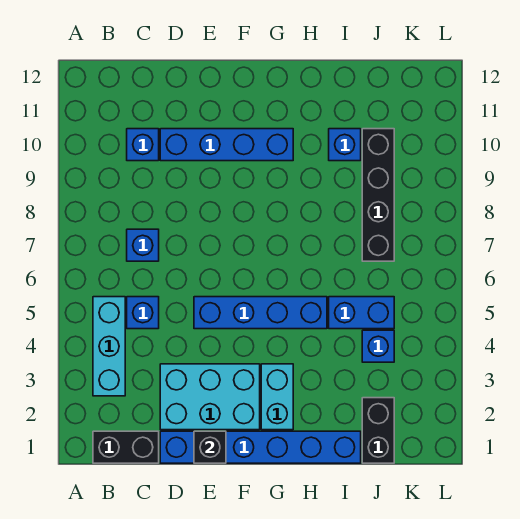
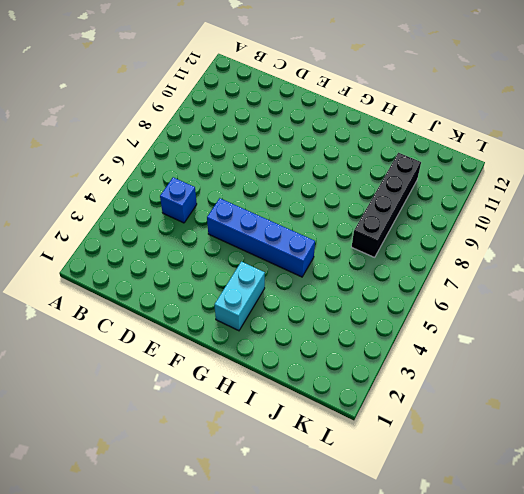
none -> black brick B1:C1 level 1
none -> cyan brick B3:B5 level 1
none -> blue brick C7 level 1

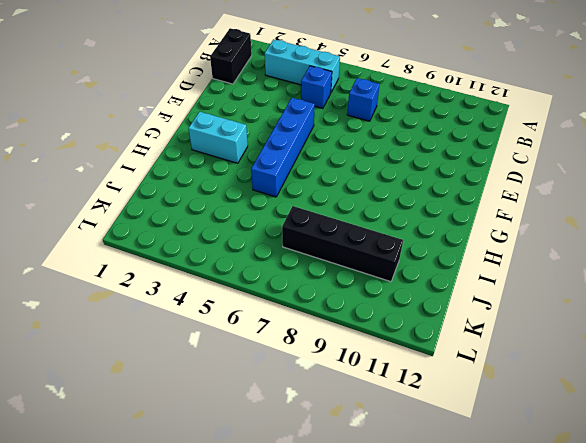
none -> blue brick C10 level 1
none -> blue brick D1:I1 level 1
none -> cyan brick D2:F3 level 1

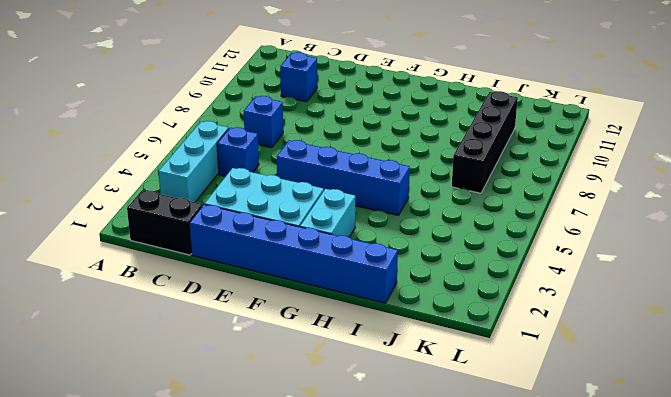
none -> blue brick D10:G10 level 1
none -> blue brick I5:J5 level 1
none -> blue brick I10 level 1

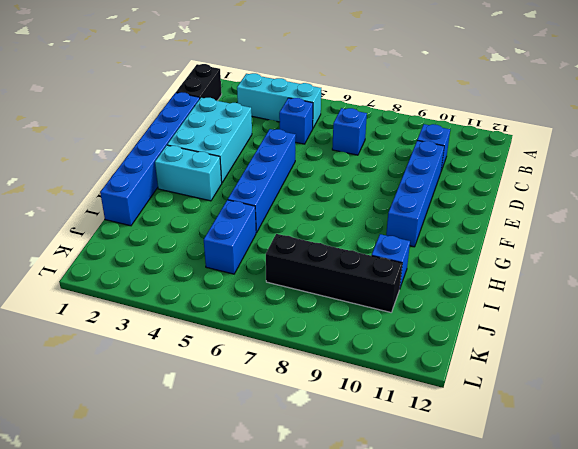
none -> black brick J1:J2 level 1
none -> blue brick J4 level 1
none -> black brick E1 level 2

